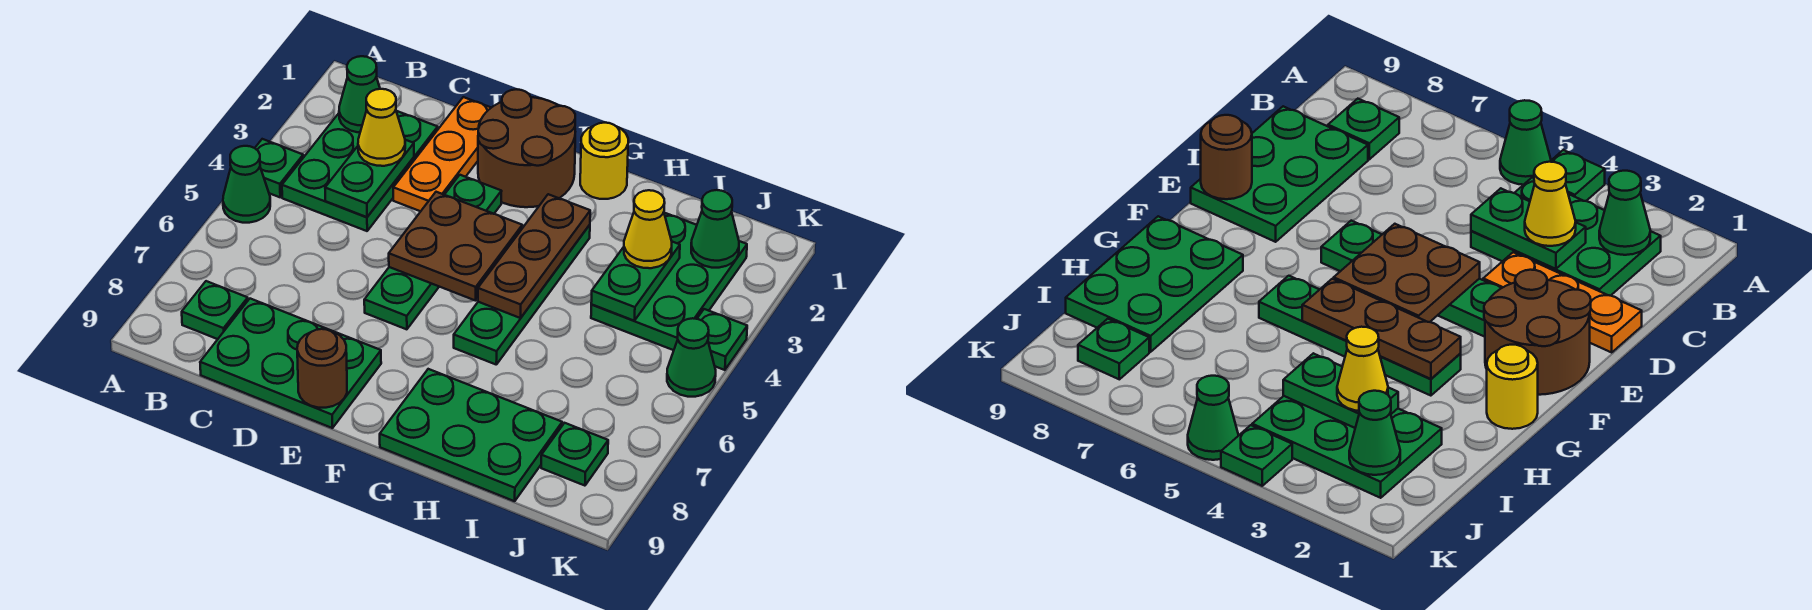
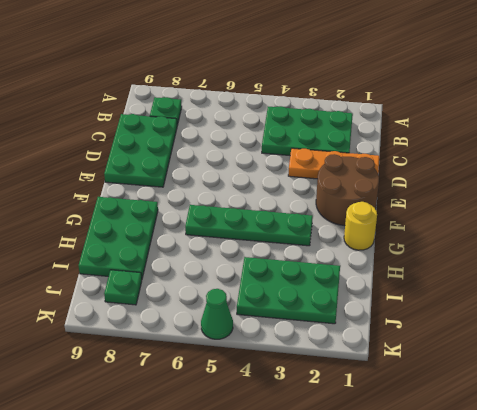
none -> green plate A4 level 1
none -> green cone A5 level 1
none -> green plate E3:E6 level 1

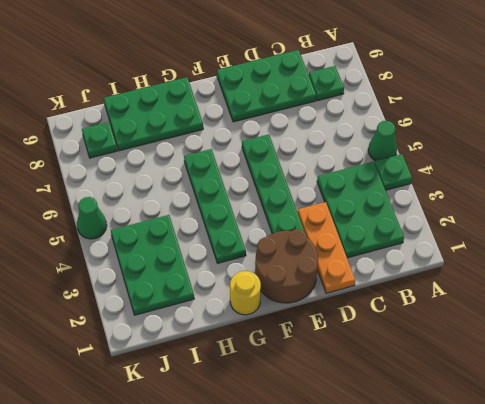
none -> green plate K4 level 1
none -> green cone B2 level 2
none -> green plate C3:C4 level 2

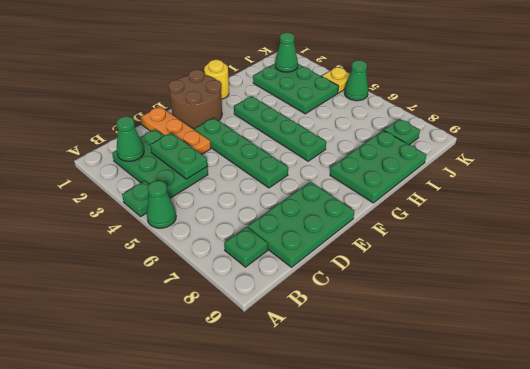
yellow plate K4 level 1 -> green plate K4 level 1
none -> brown plate E4:F5 level 2
none -> brown round brick E9 level 2
none -> brown plate G3:G5 level 2

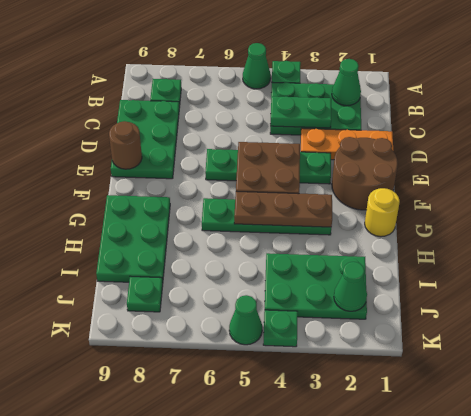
none -> green plate I3:I4 level 2
none -> yellow cone C3 level 3
none -> yellow cone I3 level 3

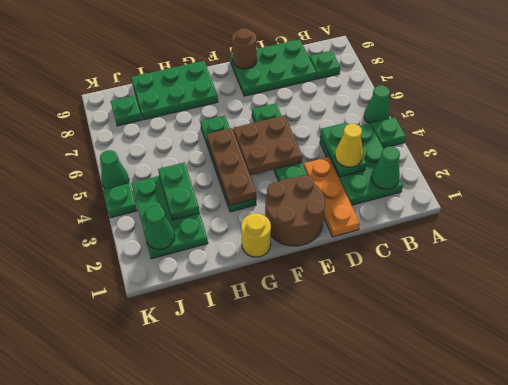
none -> yellow cone I3 level 3

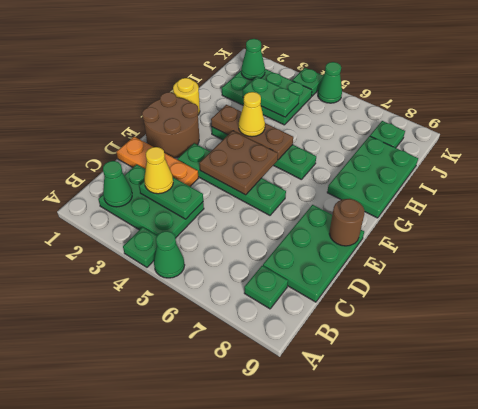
yellow cone G4 level 3 -> yellow cone I3 level 3

